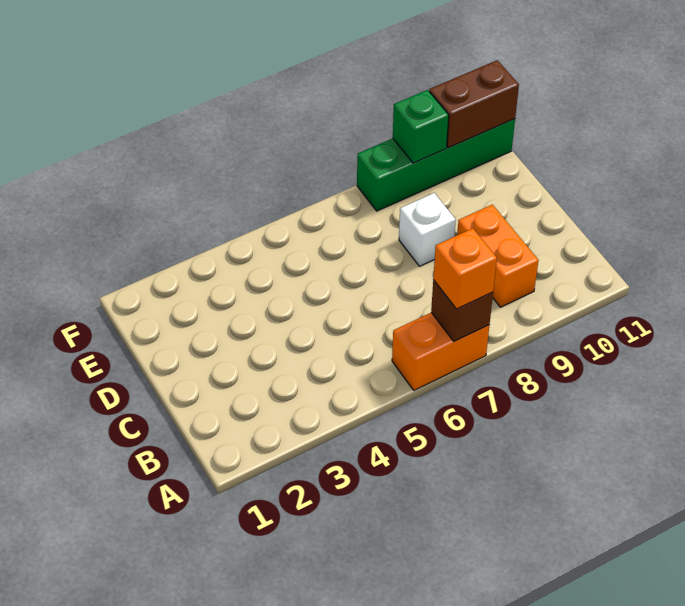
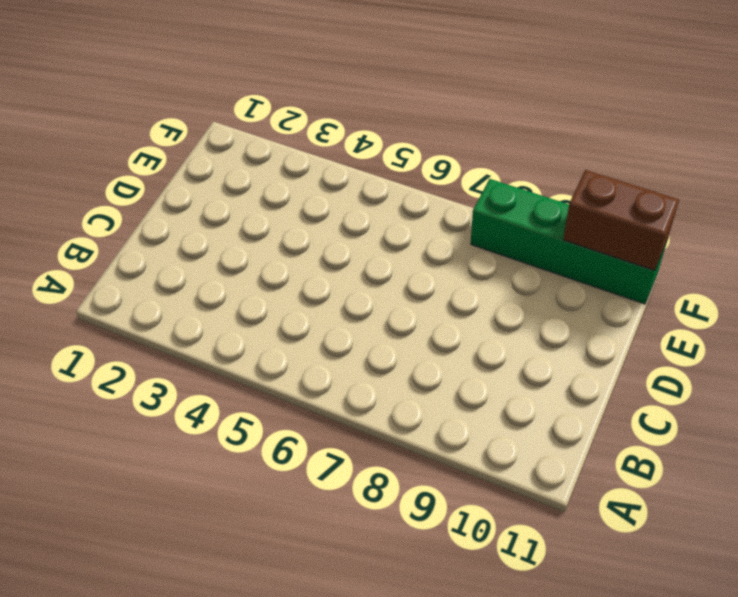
none -> orange brick A6:A7 level 1
none -> orange brick B9:C9 level 1

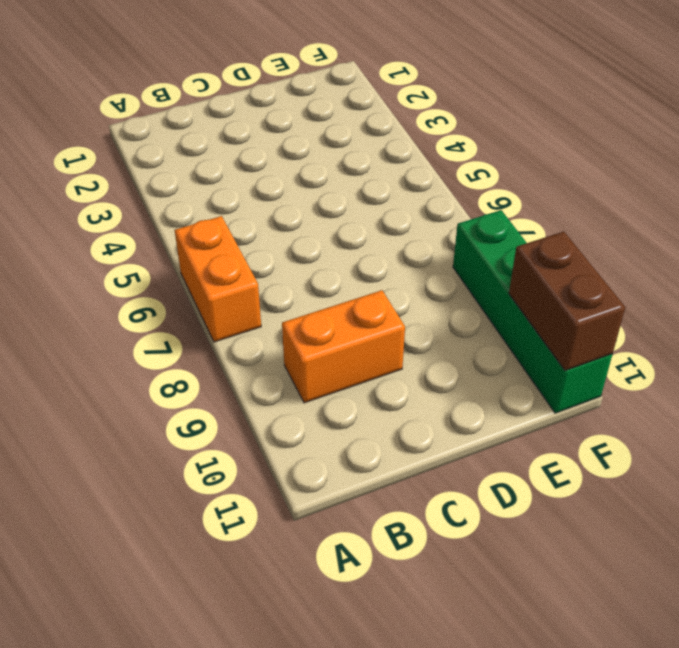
none -> white brick D8 level 1
none -> brown brick A7 level 2

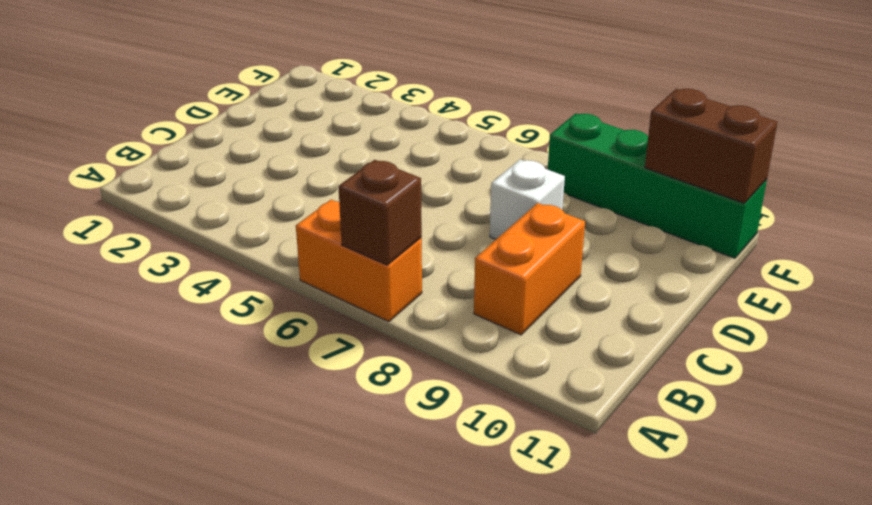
none -> green brick F9 level 2
none -> orange brick A7 level 3

